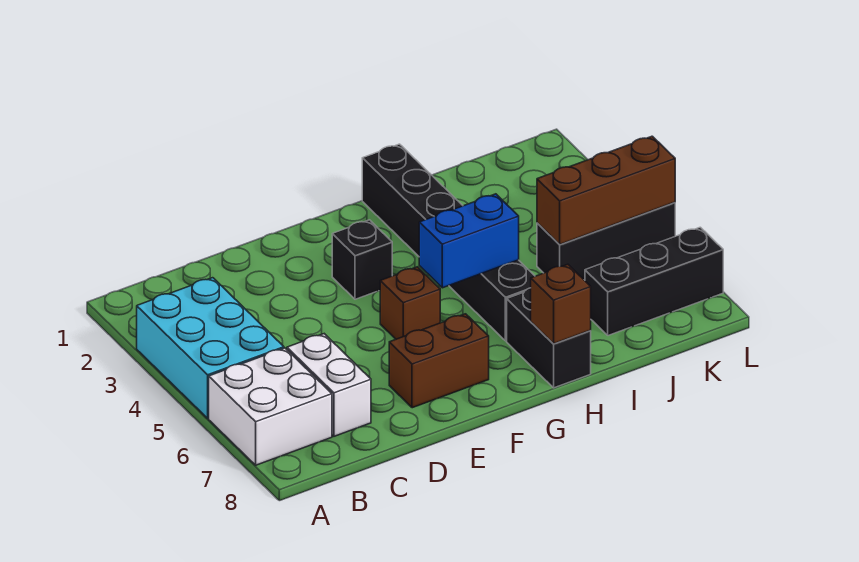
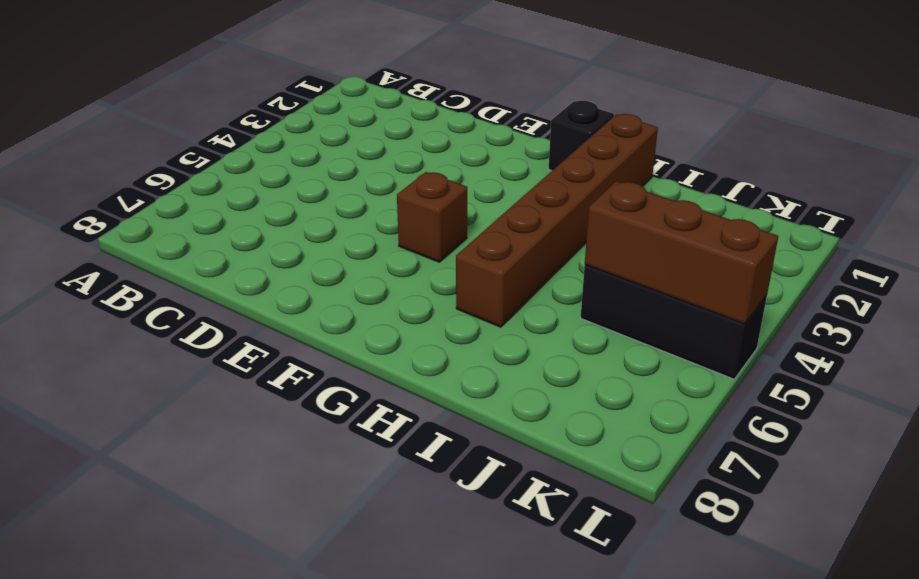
black brick G1 level 1 -> black brick F3 level 1
brown brick H1:H6 level 1 -> black brick H1:H6 level 1
none -> cyan brick A3:B5 level 1
none -> white brick A6:B7 level 1
none -> white brick C6:C7 level 1

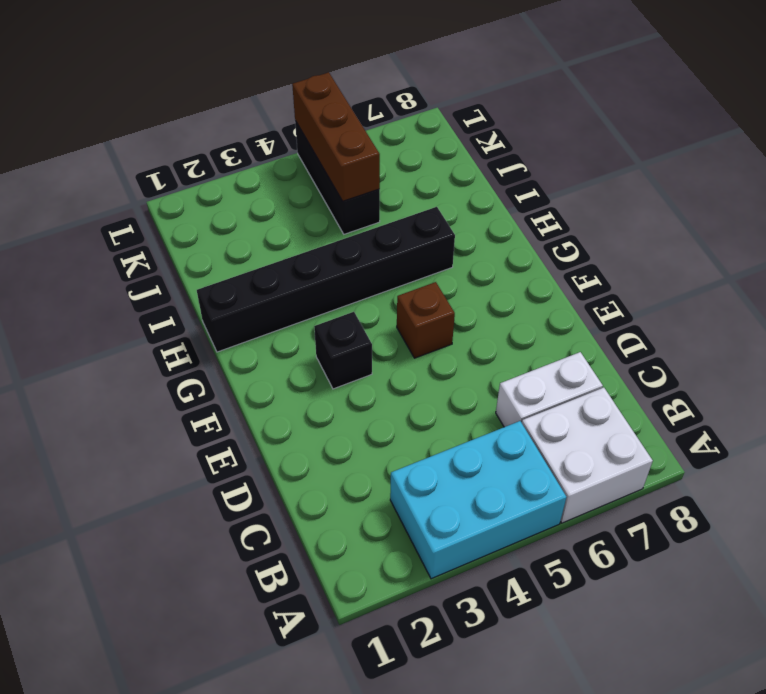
none -> brown brick E7:F7 level 1
none -> black brick H7:H8 level 1
none -> black brick J7:L7 level 1

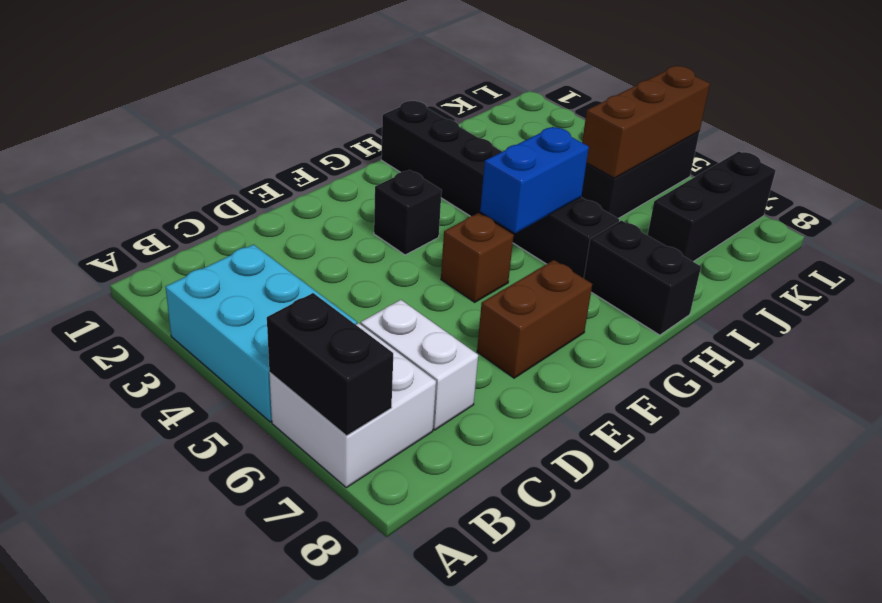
black brick A6:A7 level 2 -> none
none -> brown brick H8 level 2

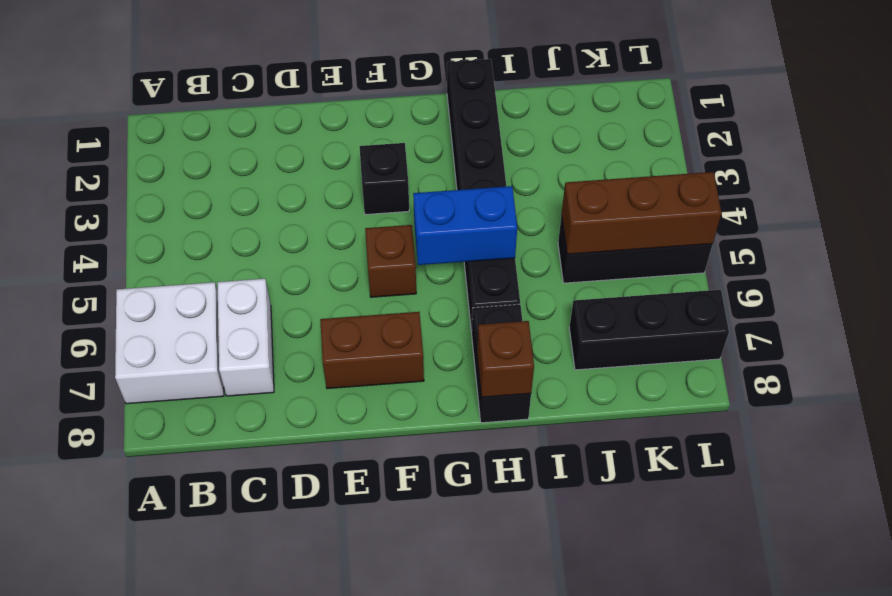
none -> cyan brick A3:B5 level 1

